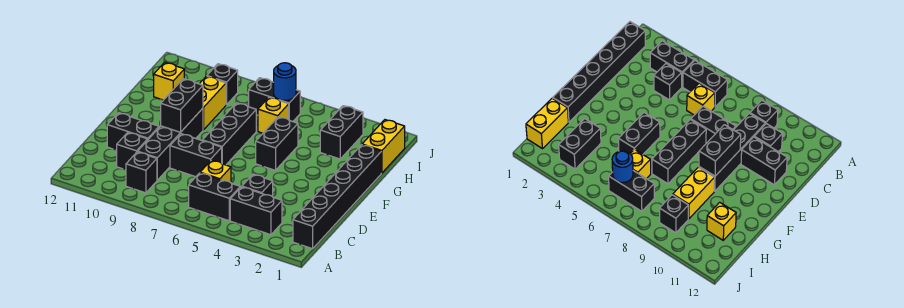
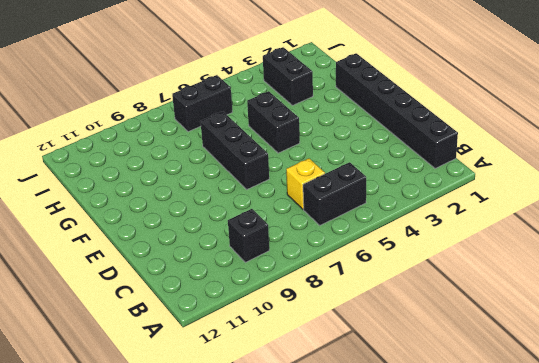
none -> black brick B3:B4 level 1
none -> black brick C4 level 1
none -> black brick C9:F9 level 1

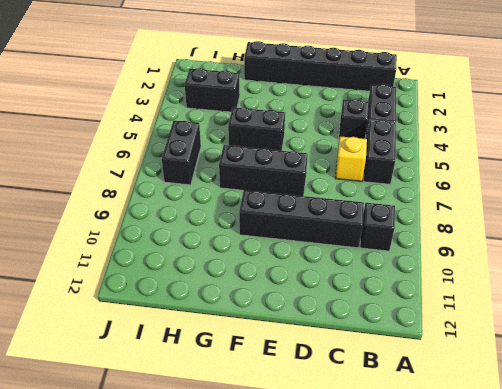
none -> black brick C10 level 1
none -> black brick D7:D8 level 1
none -> black brick D10:D11 level 1

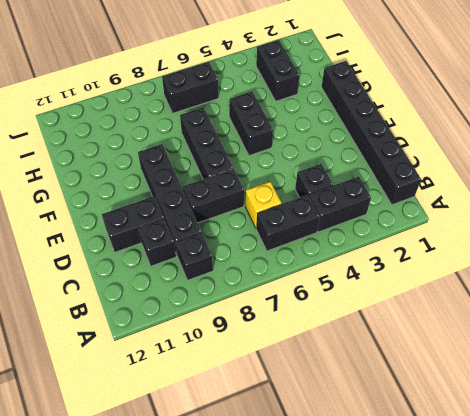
none -> yellow brick G9:H9 level 1
none -> yellow brick H1:I1 level 1
none -> yellow brick H6 level 1

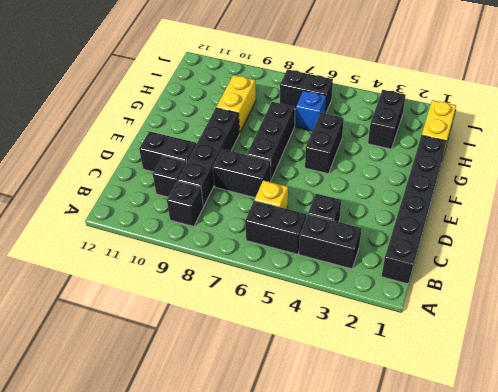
blue brick H6 level 1 -> yellow brick H6 level 1
none -> yellow brick H11 level 1
none -> black brick I9 level 1
none -> black brick E9:F9 level 2

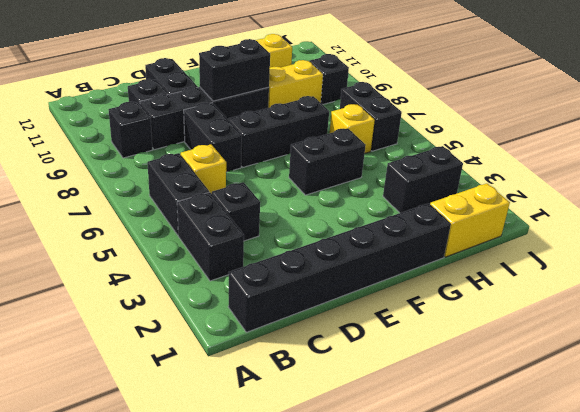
none -> blue round brick I6 level 2

